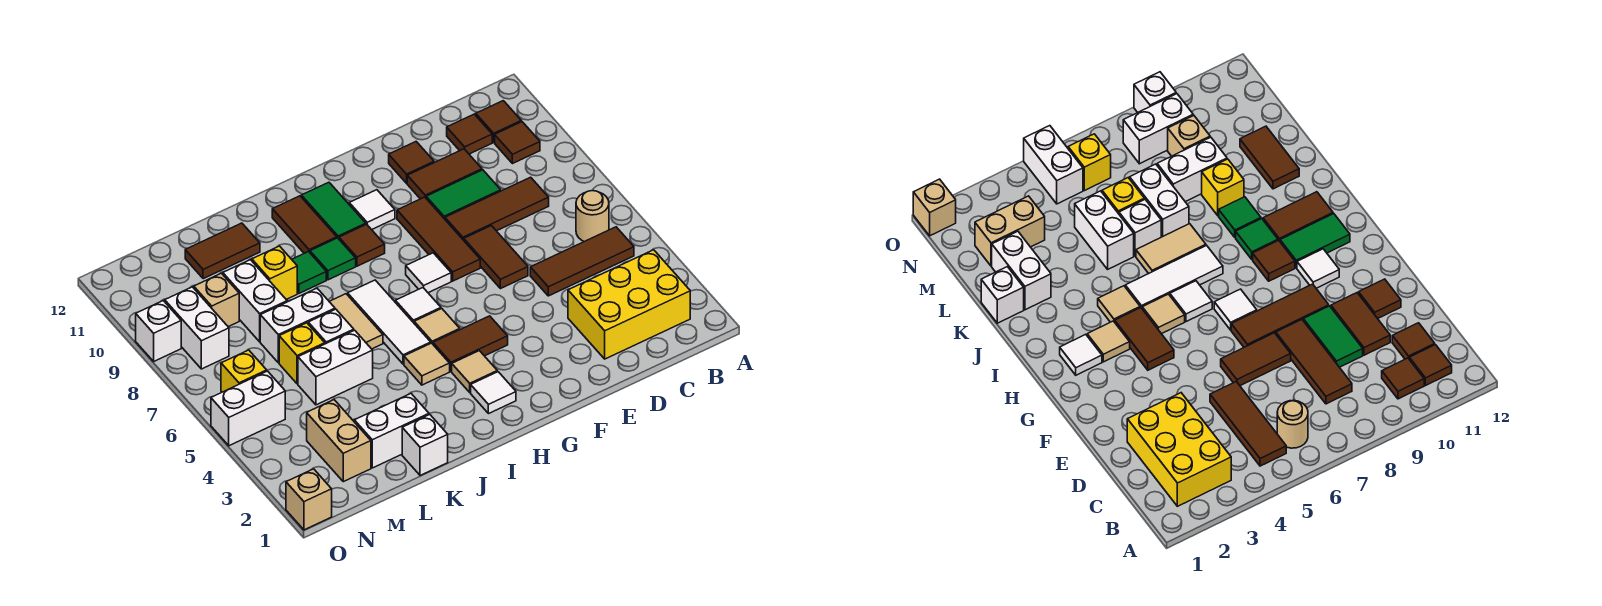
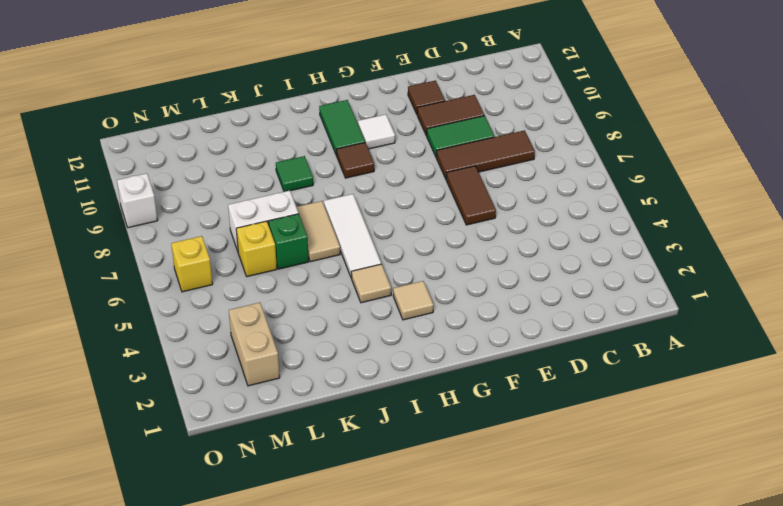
green brick K6 level 1 -> white brick K6 level 1
none -> yellow brick B2:D3 level 1
none -> brown tile B5:D5 level 1
none -> tan round brick B6 level 1
none -> brown tile B10 level 1

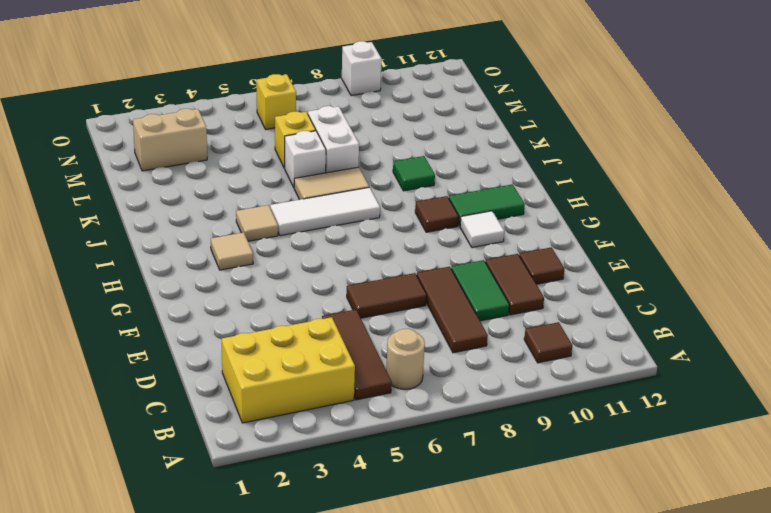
yellow brick B2:C4 level 1 -> yellow brick B2:D3 level 1
none -> brown tile B11 level 1
none -> brown tile C11 level 1
none -> brown tile F7:F9 level 1
none -> brown tile G4:H4 level 1

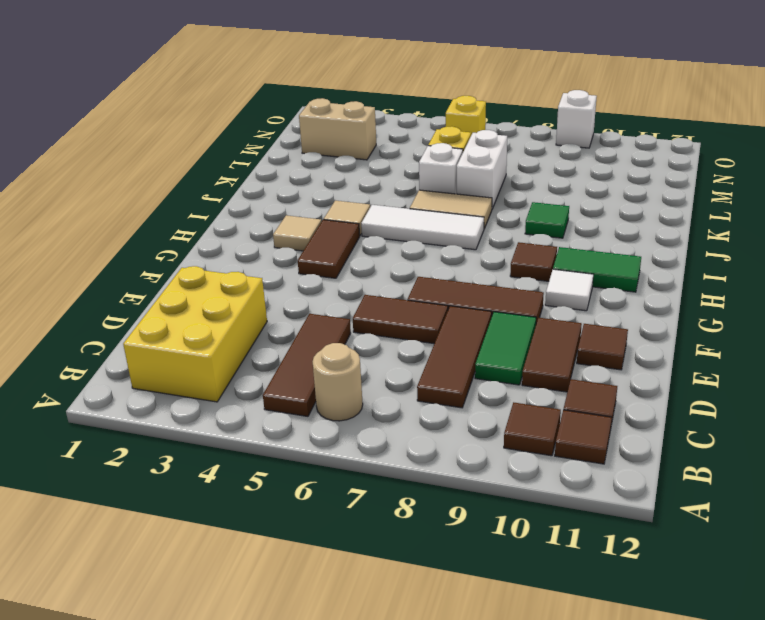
none -> white tile G7 level 1
none -> white tile H2 level 1
none -> tan tile H5 level 1
none -> white tile H6 level 1

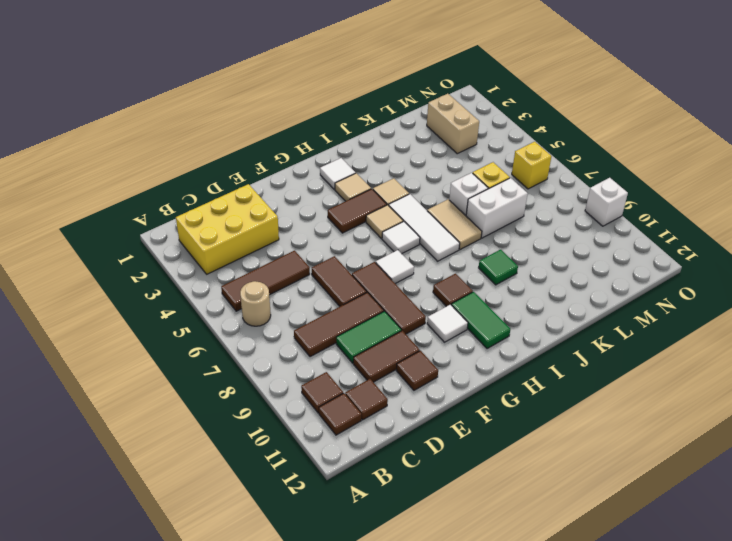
none -> green tile I9 level 1
none -> brown tile I10:I11 level 1
none -> white brick K1 level 1
none -> white brick K2:L2 level 1

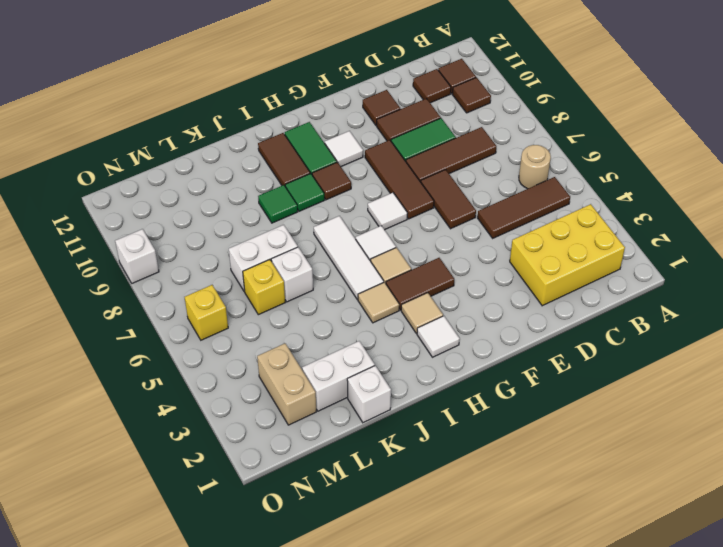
none -> tan tile J6:J7 level 1
none -> white brick K5:L5 level 1
none -> yellow brick K9 level 1
none -> brown tile K11:L11 level 1

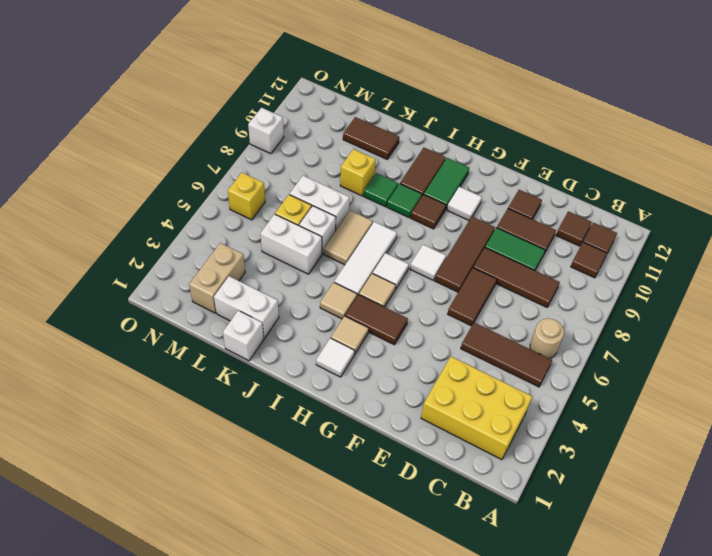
none -> white brick L8:L9 level 1
none -> tan brick M9 level 1
none -> white brick N5:O5 level 1
none -> white brick N8:N9 level 1

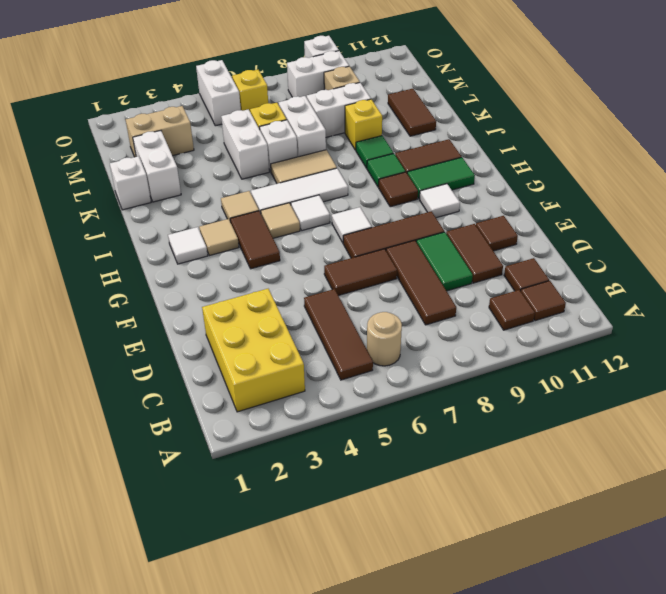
none -> tan brick O1 level 1

